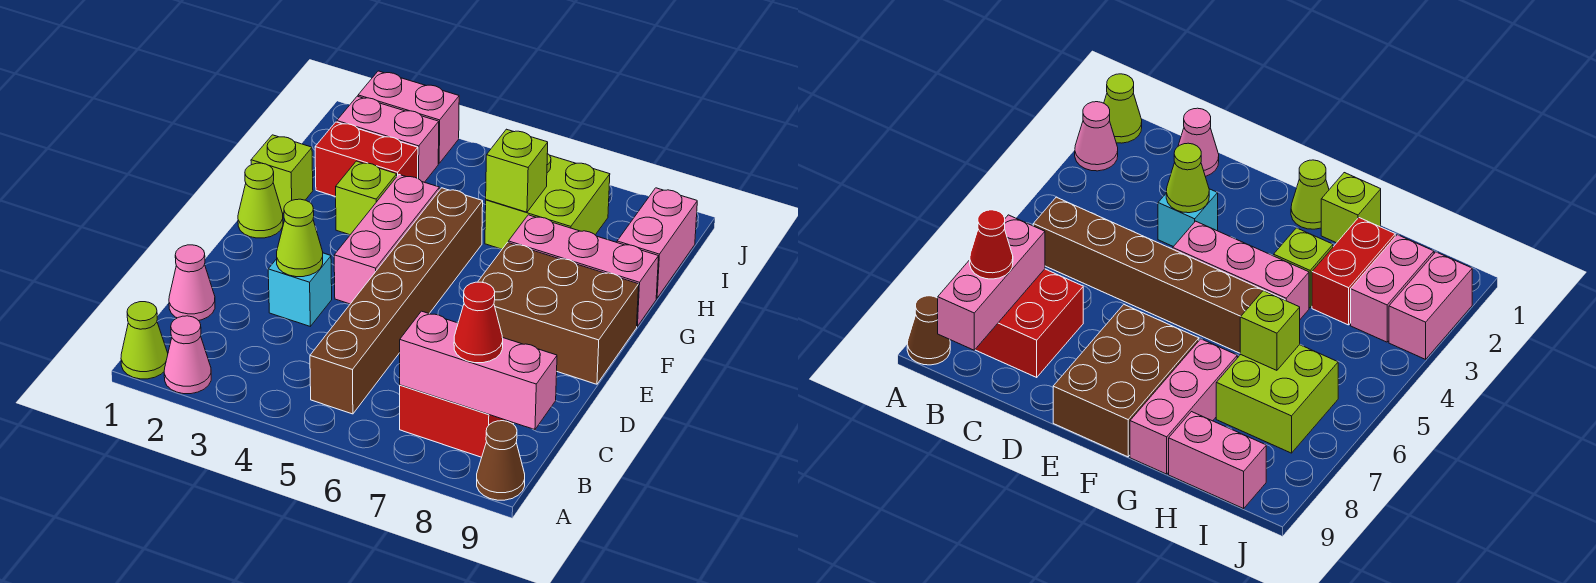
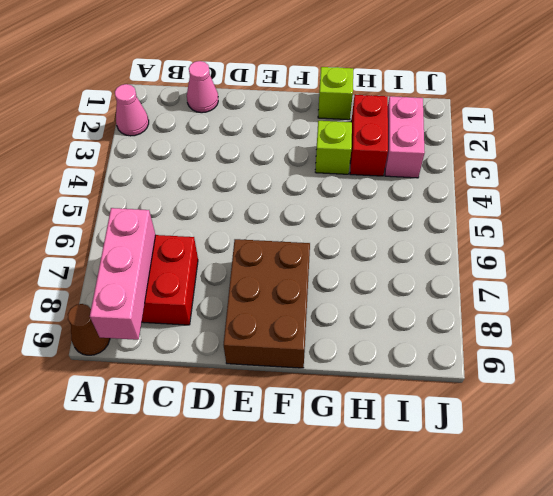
none -> lime cone A1 level 1
none -> brown brick B5:G5 level 1
none -> cyan brick D3 level 1

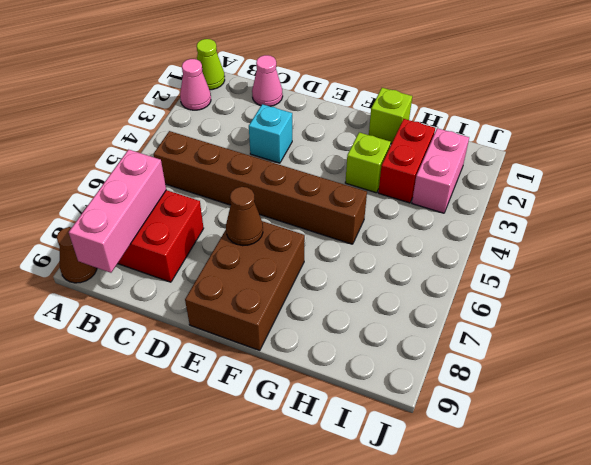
brown cone E7 level 2 -> none
none -> pink brick E4:G4 level 1
none -> lime cone F1 level 1
none -> pink brick G7:G9 level 1

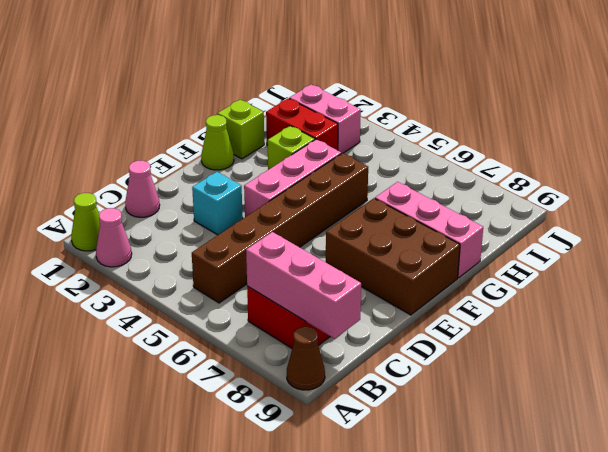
none -> lime brick H6:I7 level 1
none -> pink brick H9:I9 level 1
none -> pink brick J2:J3 level 1

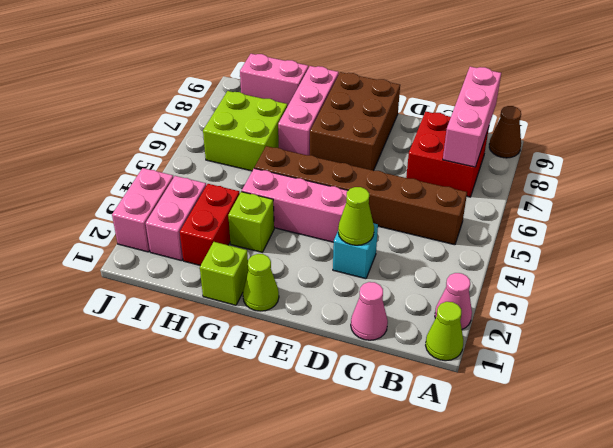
none -> lime brick H6 level 2
none -> red cone B8 level 3

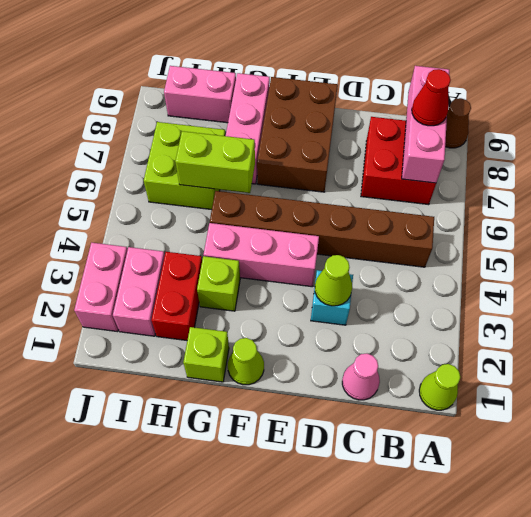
lime brick G6:H6 level 2 -> lime brick H6 level 2
none -> pink cone A2 level 1

